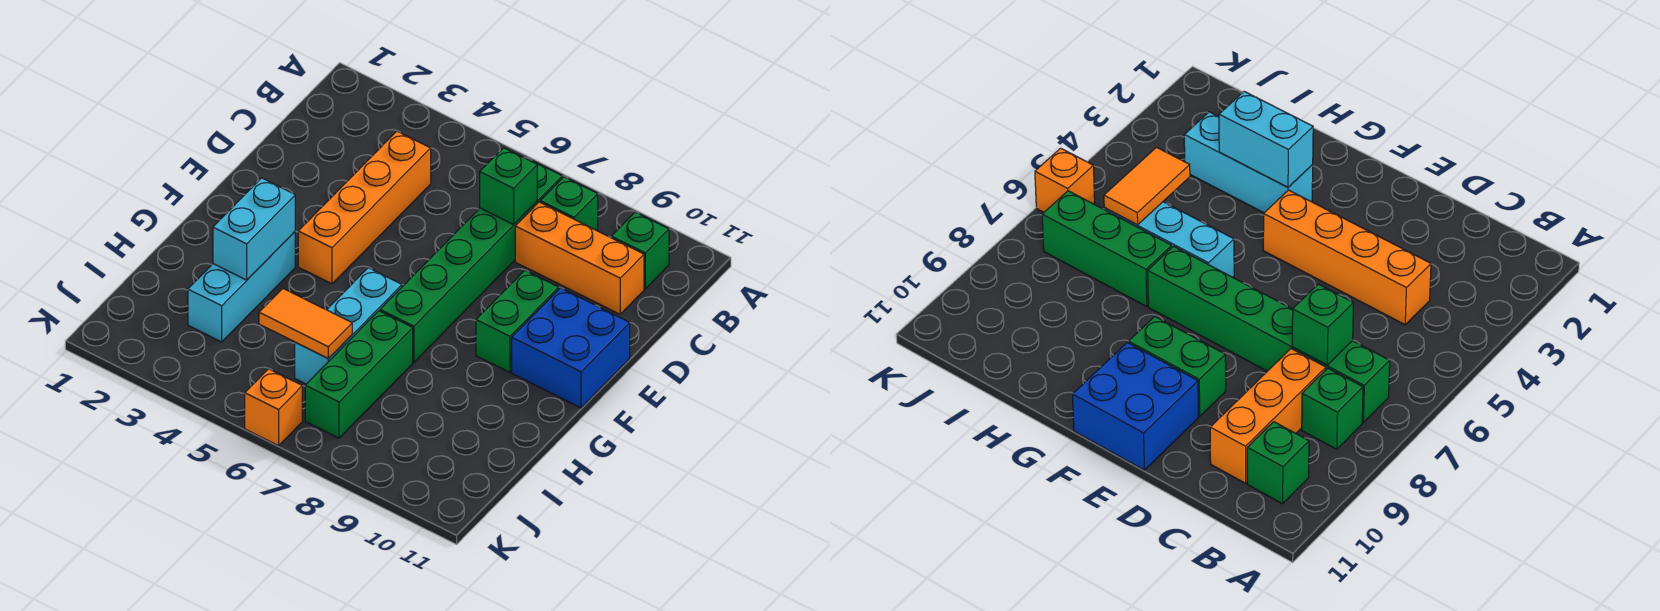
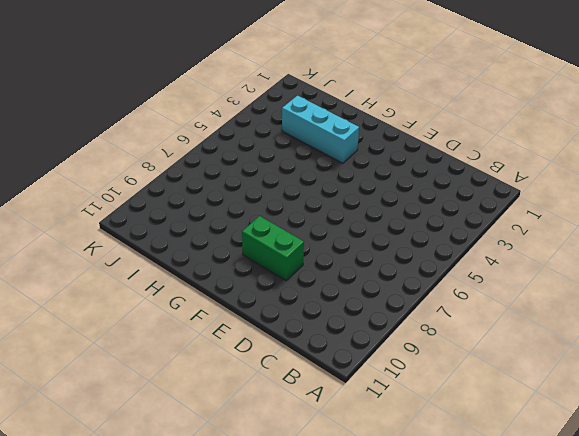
none -> green brick B7:G7 level 1
none -> green brick B8 level 1
none -> green brick B10 level 1

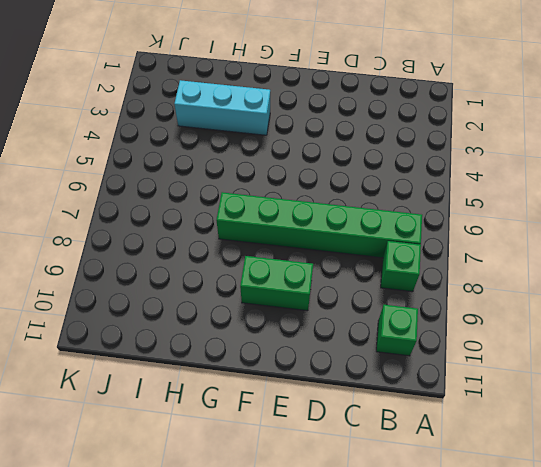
none -> orange brick C4:F4 level 1
none -> orange brick C8:C10 level 1
none -> blue brick E10:F11 level 1

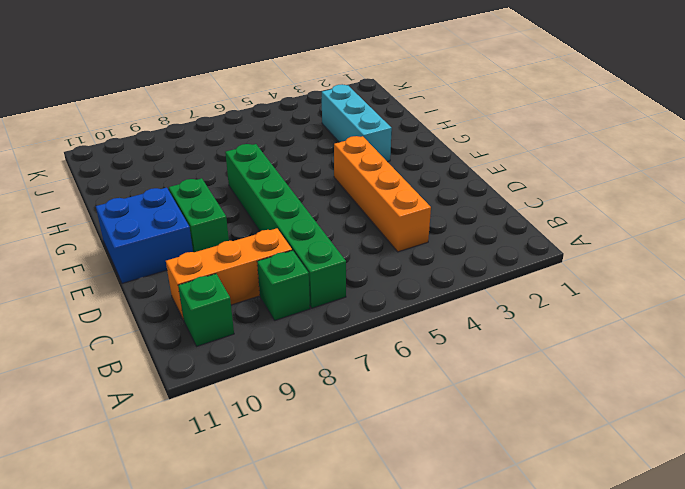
none -> cyan brick G6:I6 level 1
none -> green brick H7:J7 level 1
none -> orange brick K6 level 1

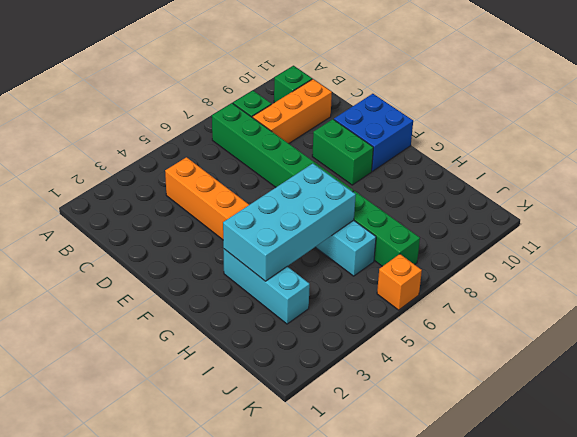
cyan brick G3:H6 level 2 -> cyan brick G3:H3 level 2
none -> green brick C7 level 2
none -> orange tile I5:I6 level 2

